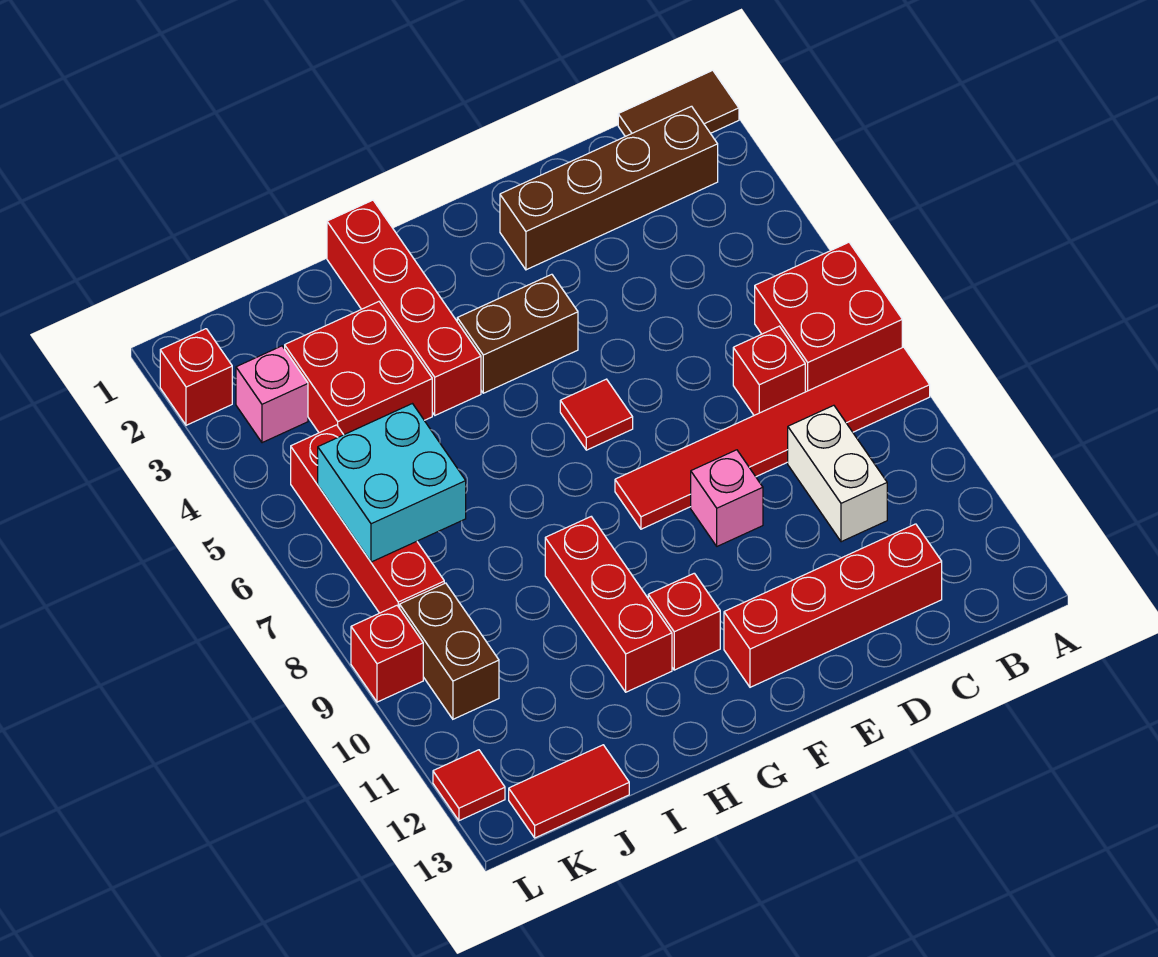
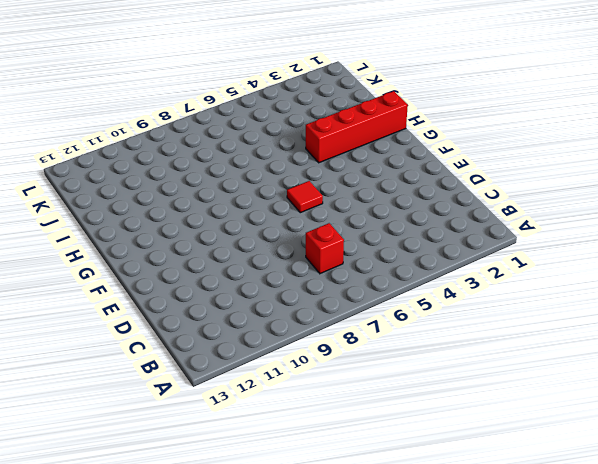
none -> brown tile A1:B1 level 1
none -> red brick A6:B7 level 1
none -> red tile A8:F8 level 1

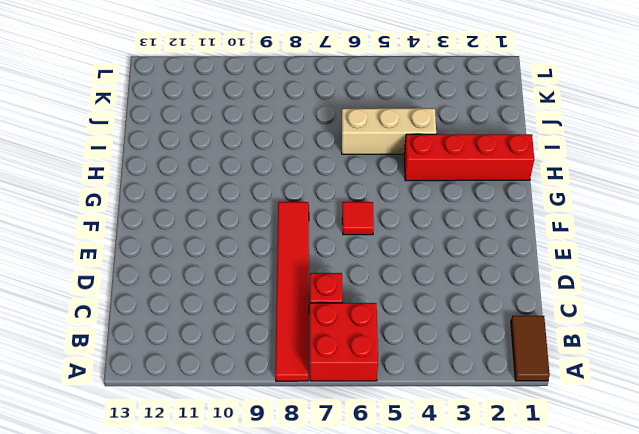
tan brick I4:I6 level 1 -> red brick I3:J4 level 1
none -> brown brick B2:E2 level 1
none -> white brick C9:C10 level 1
none -> red brick C12:F12 level 1

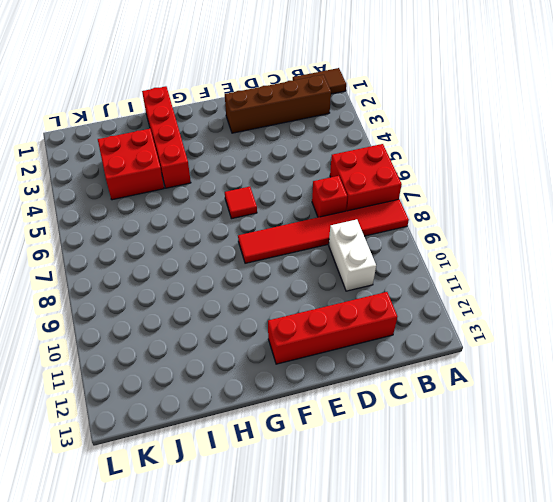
none -> pink brick E9 level 1
none -> brown brick F4:G4 level 1
none -> red brick G11 level 1

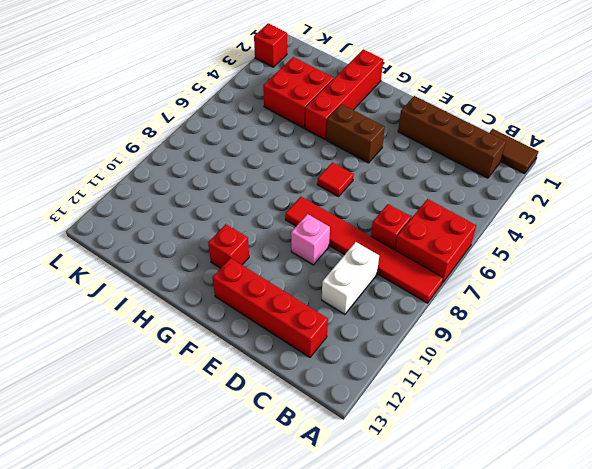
none -> red brick H9:H11 level 1
none -> red tile J13:K13 level 1
none -> pink brick K3 level 1

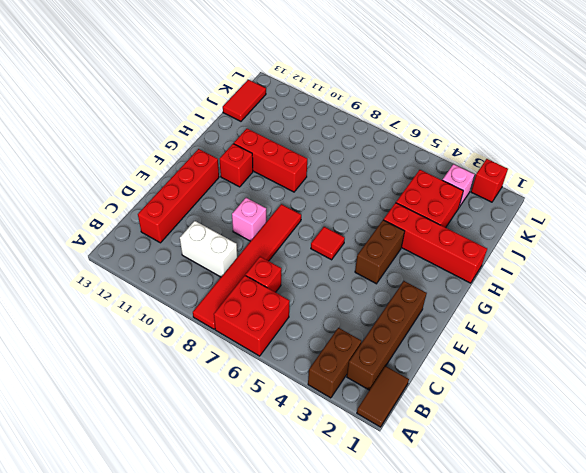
brown brick A3:B3 level 1 -> brown brick K9:K10 level 1
none -> red brick K5:K8 level 1
none -> red brick L9 level 1
none -> red tile L12 level 1

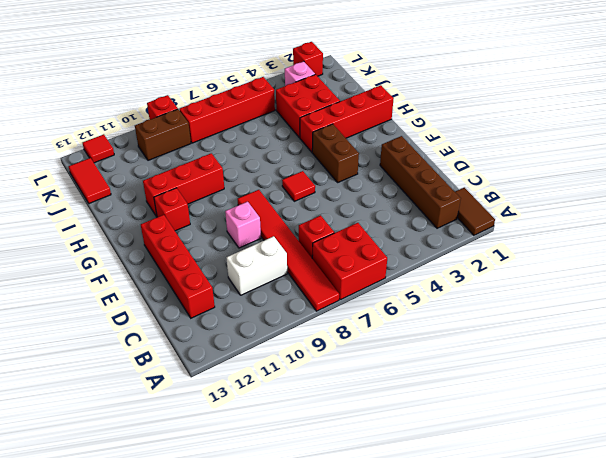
none -> cyan brick J6:K7 level 2

